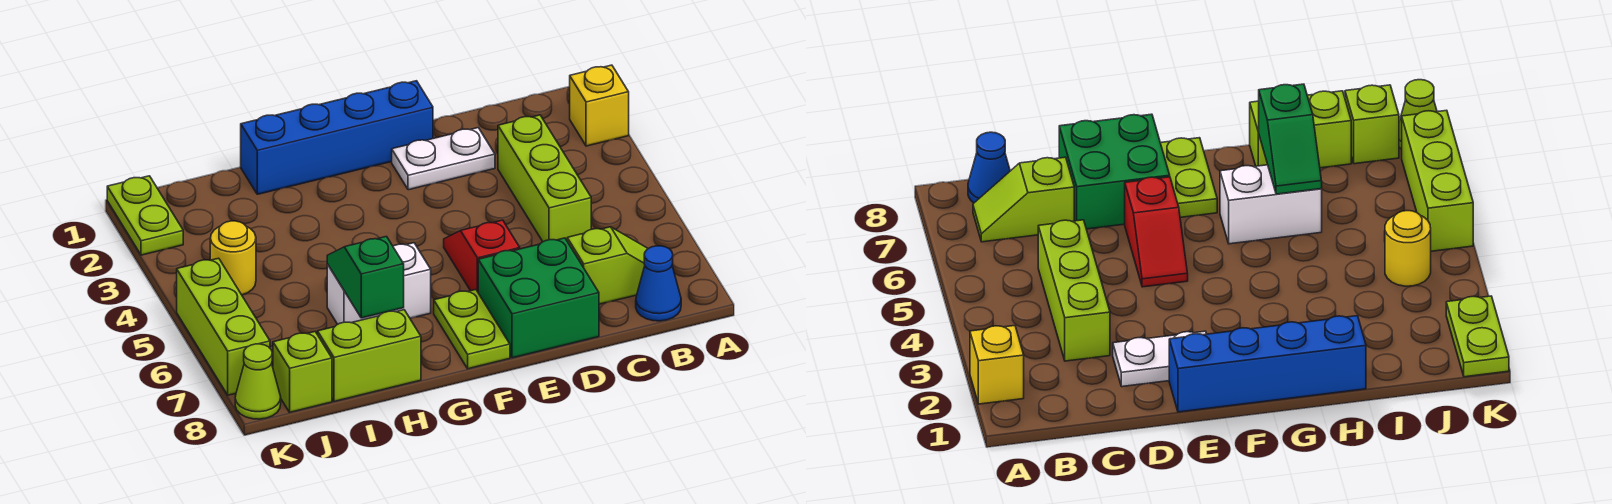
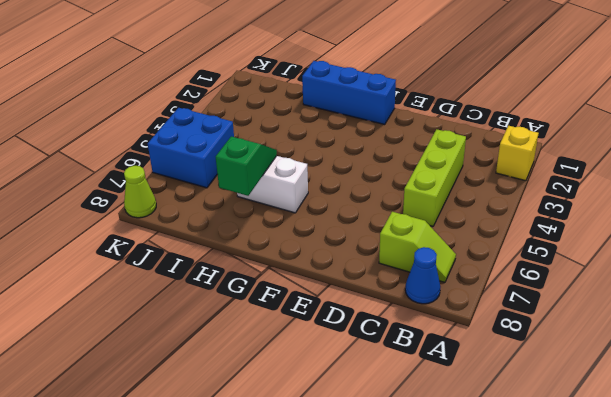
blue brick F1:H1 level 1 -> blue brick E1:H1 level 1
blue brick J5:K6 level 1 -> lime brick K5:K7 level 1
none -> white plate D2:E2 level 1
none -> green brick D7:E8 level 1
none -> red slope E5:E6 level 1 top 6

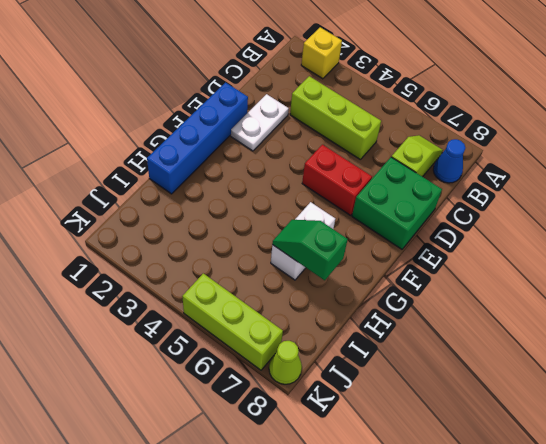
red brick E5:E6 level 1 -> red slope E5:E6 level 1 top 6
none -> lime plate F7:F8 level 1
none -> lime brick H8:I8 level 1
none -> yellow round brick J4 level 1

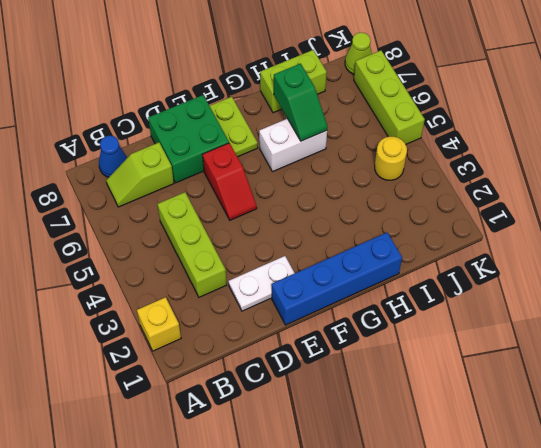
none -> lime brick J8 level 1
none -> lime plate K1:K2 level 1

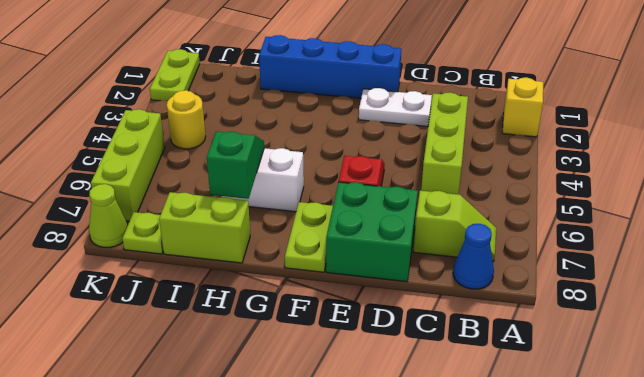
lime plate J8 level 1 -> lime brick J8 level 1

